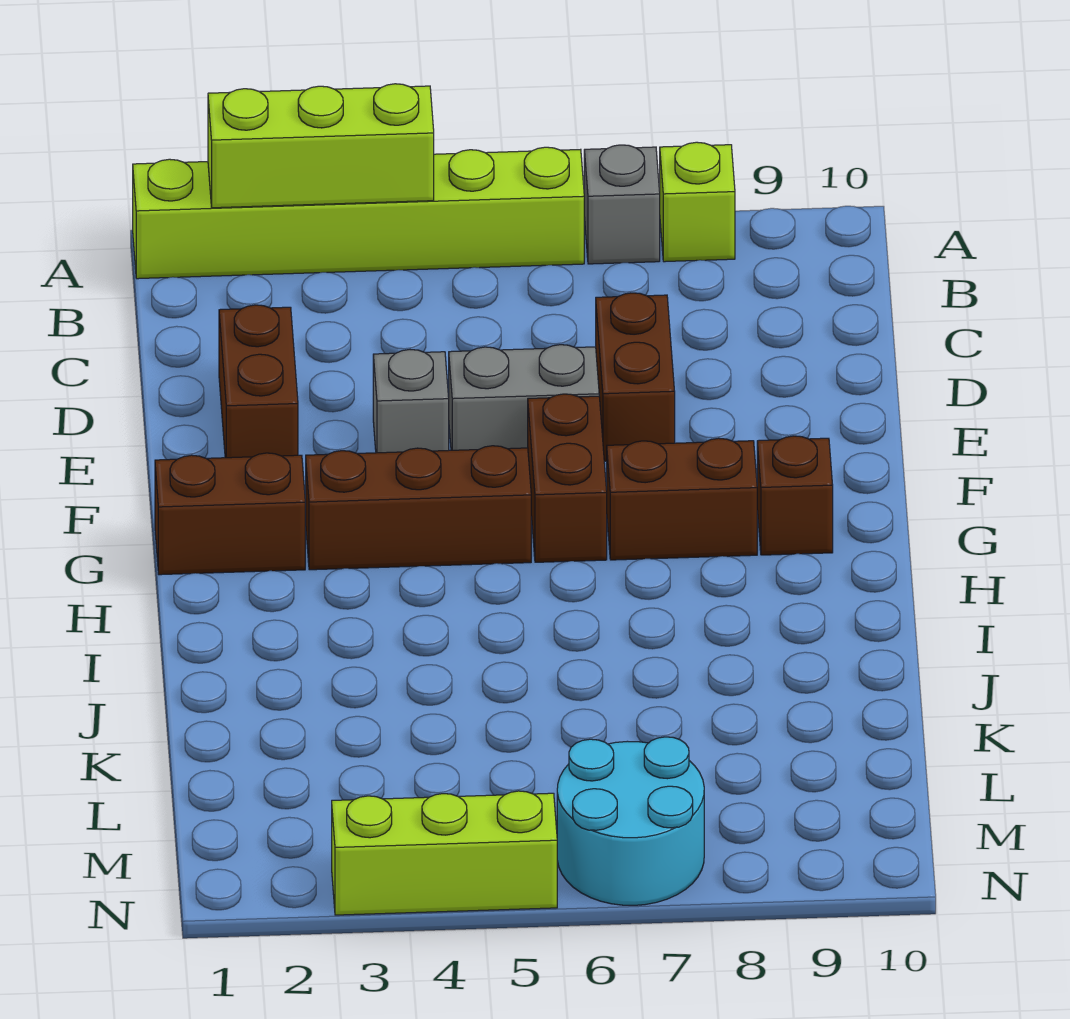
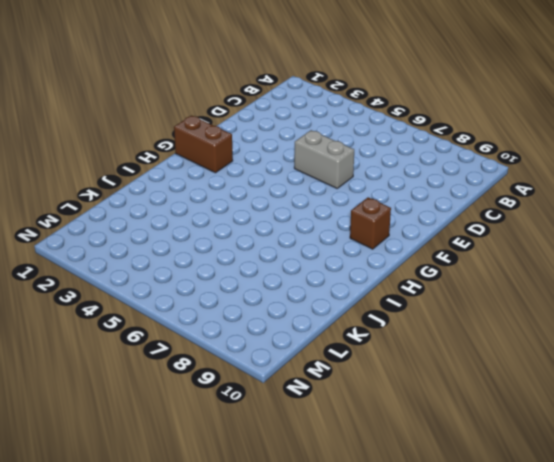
none -> lime brick A1:A6 level 1
none -> grey brick A7 level 1
none -> lime brick A8 level 1

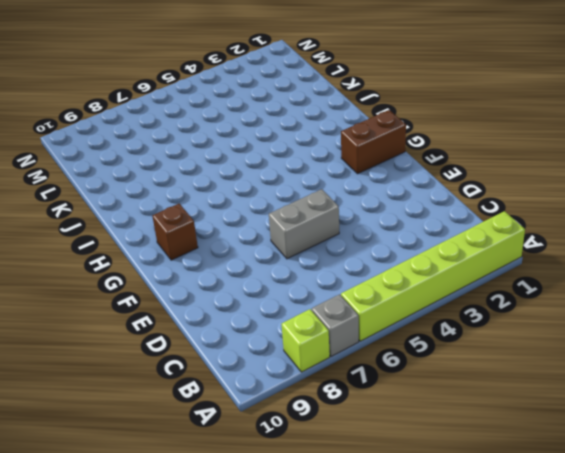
none -> brown brick D2:E2 level 1
none -> brown brick D7:E7 level 1
none -> grey brick E4 level 1

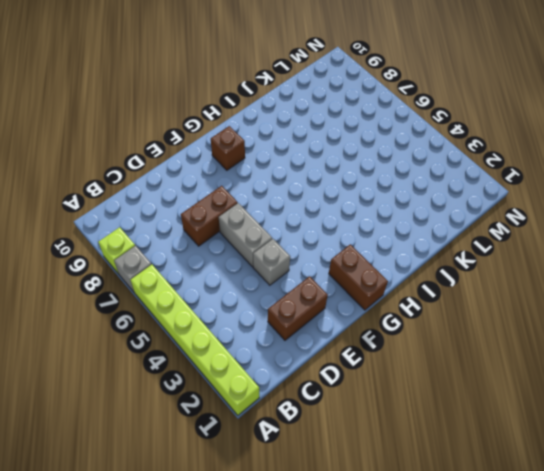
none -> brown brick F6:G6 level 1
none -> brown brick G3:G5 level 1
none -> brown brick G7:G8 level 1

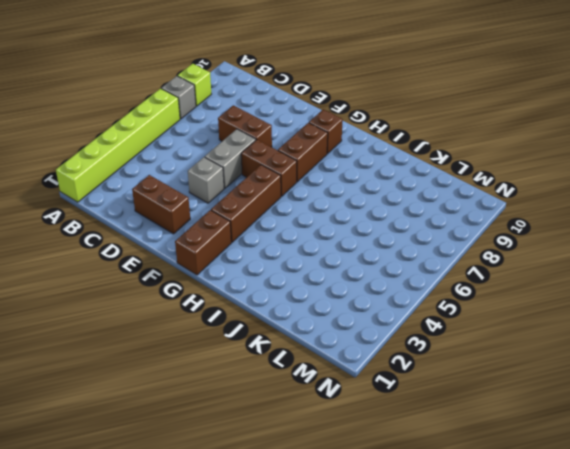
none -> cyan round brick M6:N7 level 1
none -> lime brick N3:N5 level 1
none -> lime brick A2:A4 level 2

